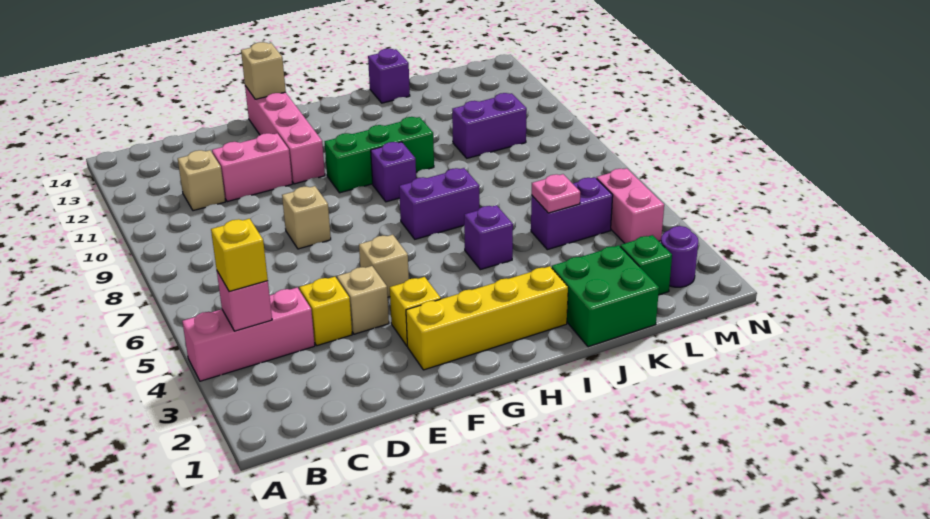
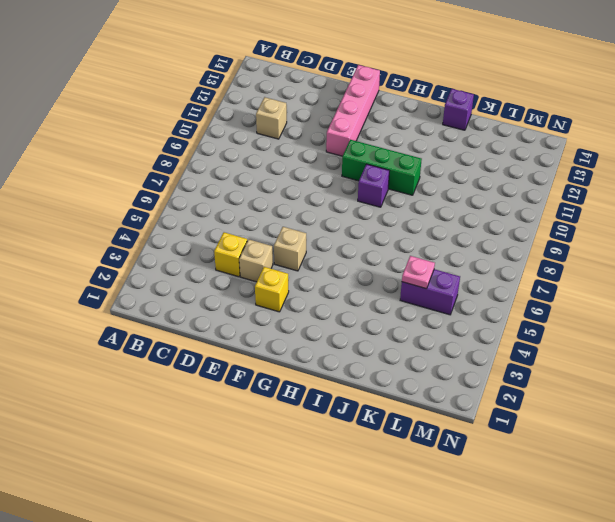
none -> pink brick A4:C4 level 1
none -> pink brick D11:E11 level 1
none -> tan brick E8 level 1

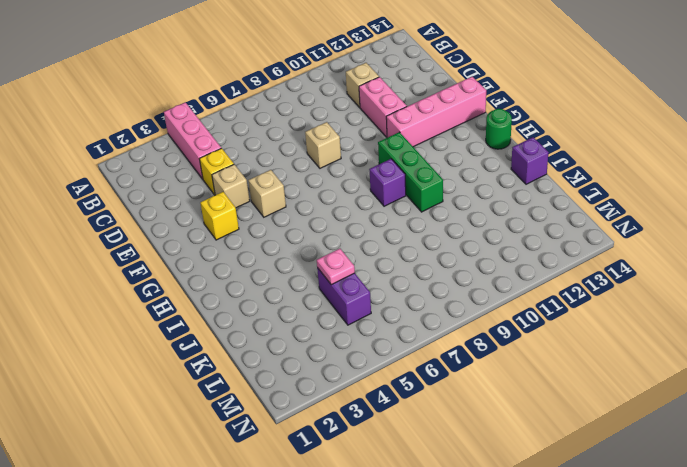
green round brick H14 level 1 -> none
none -> yellow brick F2:I2 level 1
none -> purple brick H7:I7 level 1
none -> purple brick I5 level 1

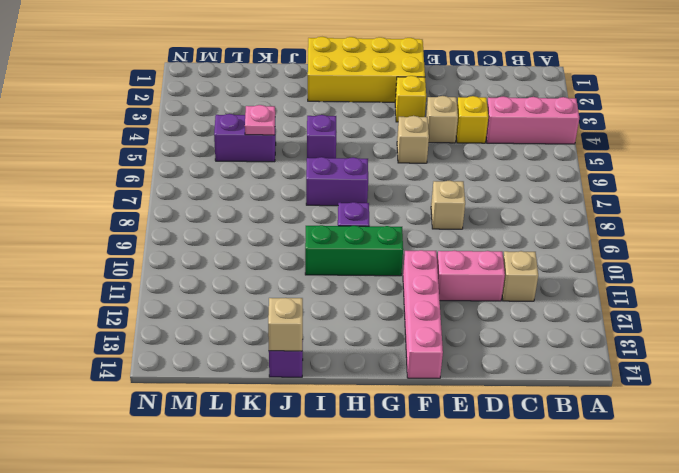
yellow brick F1:I2 level 1 -> yellow brick F2:I2 level 1
tan brick J14 level 2 -> tan brick F14 level 2
none -> green brick J1:K2 level 1
none -> purple brick K10:L10 level 1
none -> green brick L2 level 1

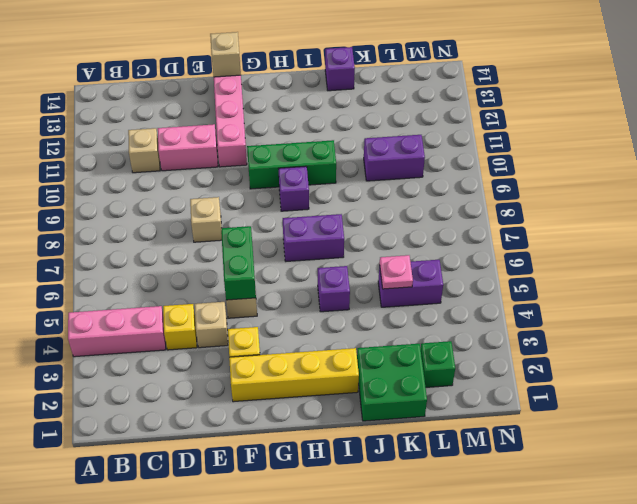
green brick F5:F6 level 2 -> none
none -> purple round brick M2 level 1
none -> pink brick M4:M5 level 1
none -> pink brick B4 level 2

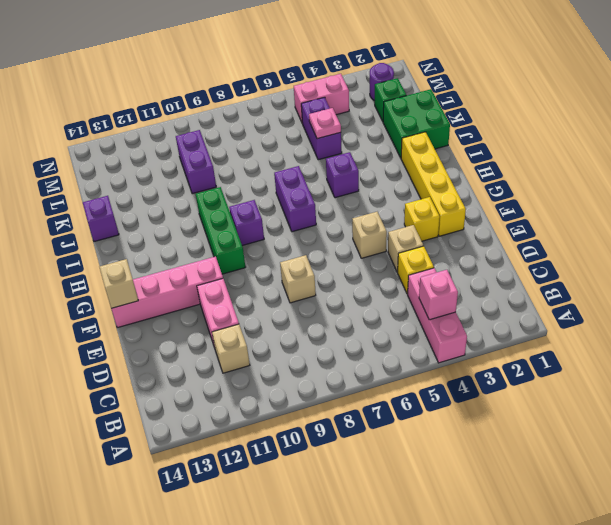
none -> yellow brick B4 level 3

